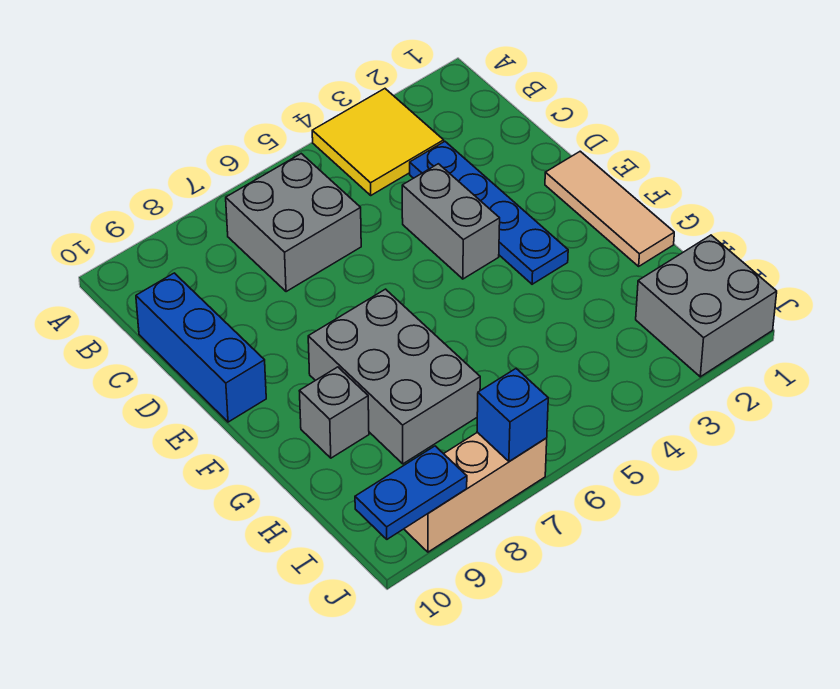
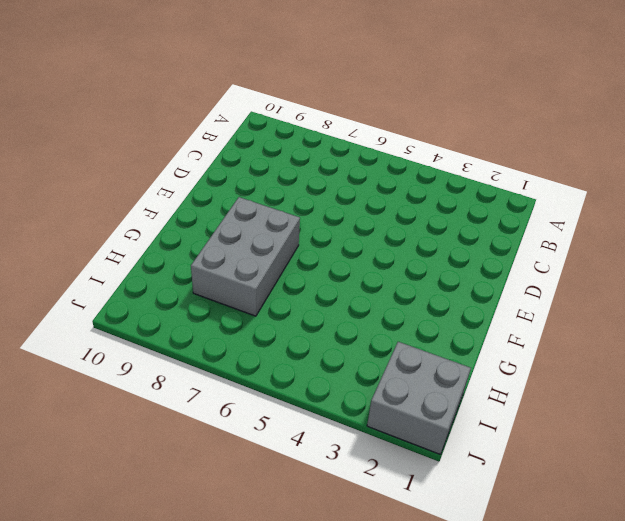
none -> yellow tile A3:B4 level 1
none -> grey brick B6:C7 level 1
none -> blue plate C3:F3 level 1

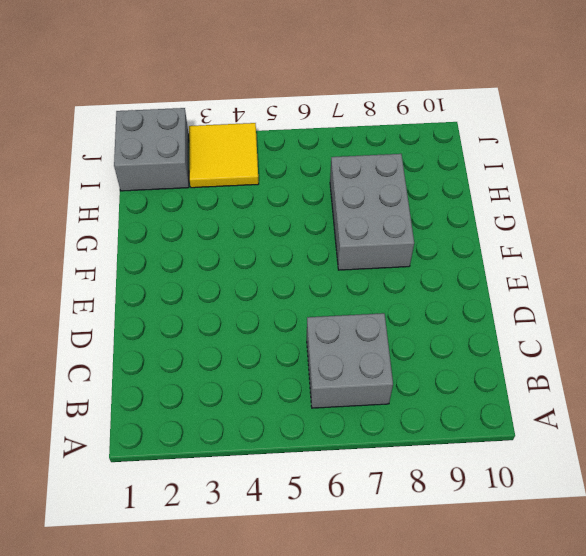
yellow tile I3:J4 level 1 -> yellow tile A3:B4 level 1
none -> blue plate C3:F3 level 1
none -> blue brick C10:E10 level 1
none -> grey brick D4:E4 level 1

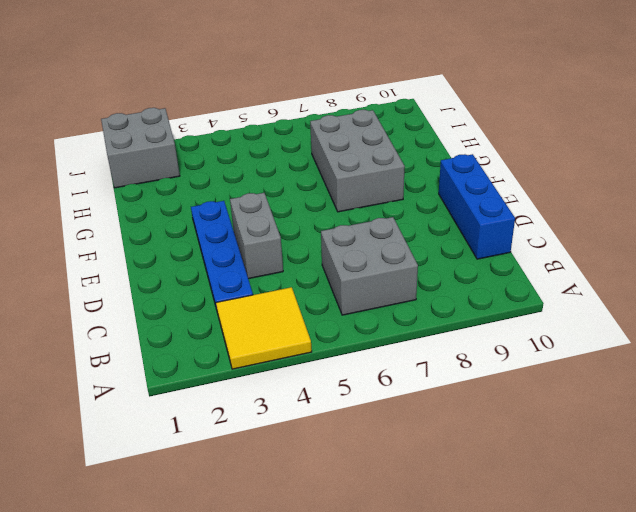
none -> tan tile E1:G1 level 1
none -> grey brick G9 level 1
none -> tan brick J7:J9 level 1

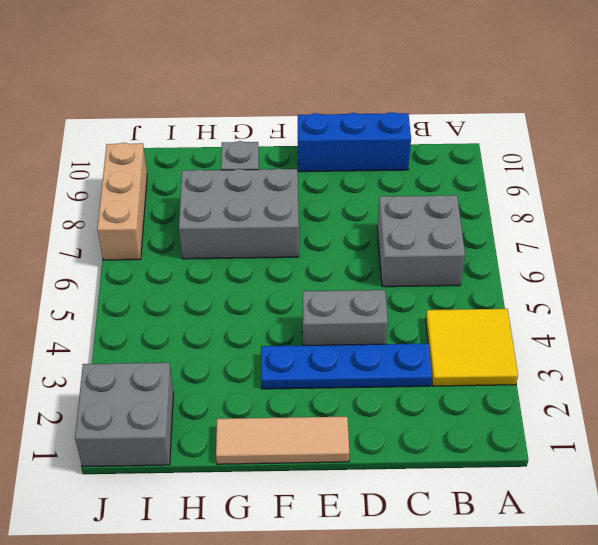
none -> blue brick J7 level 2
none -> blue plate J9:J10 level 2

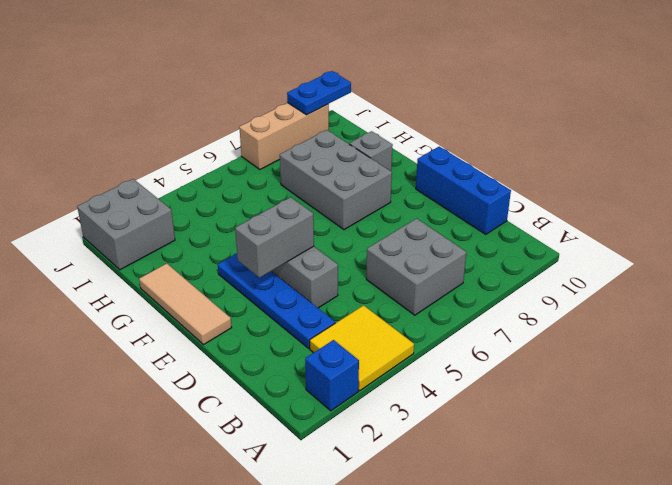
blue brick A2 level 1 -> blue brick J7 level 2
grey brick E3:E4 level 2 -> none

